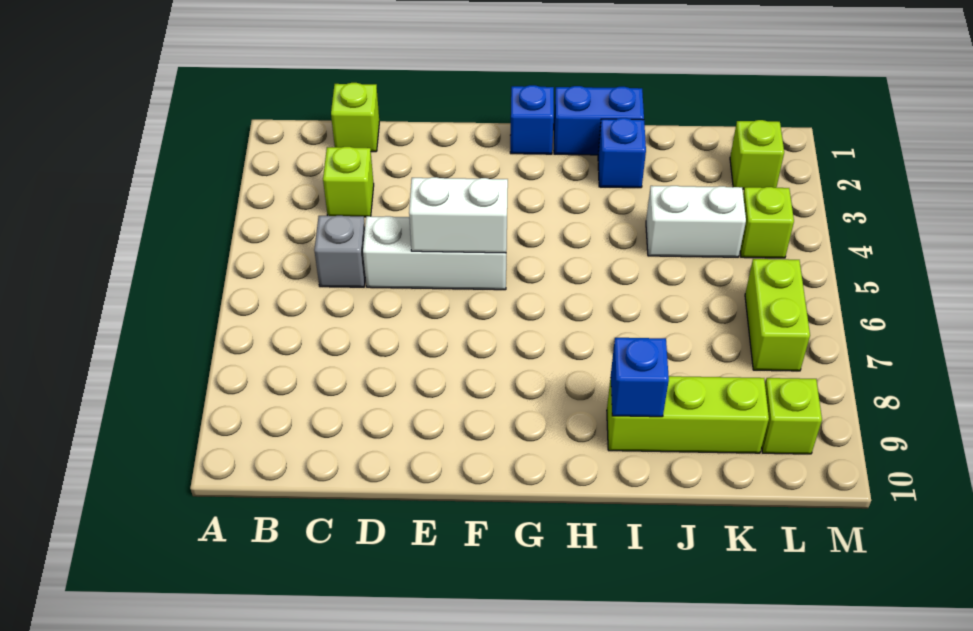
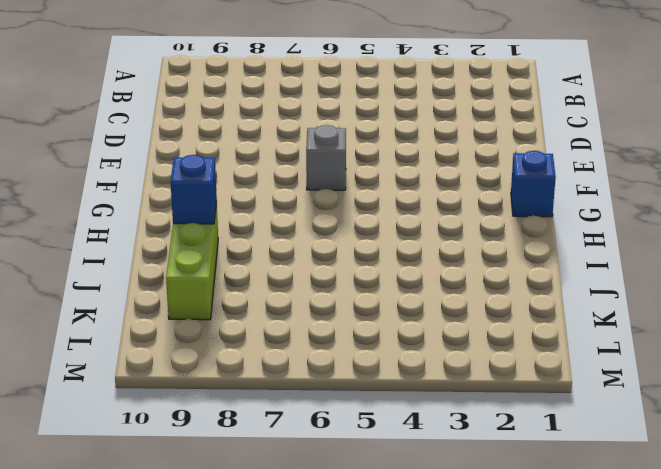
grey brick F6 level 1 -> grey brick C5 level 1
none -> lime brick C1 level 1
none -> lime brick C3 level 1
none -> white brick D5:F5 level 1

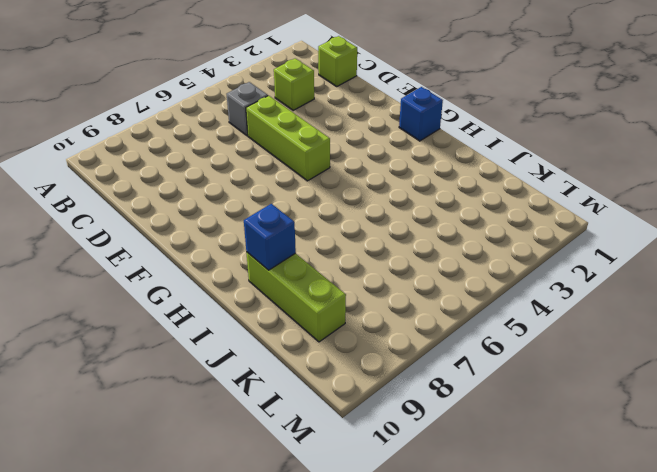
lime brick D5:F5 level 1 -> white brick D5:F5 level 1
none -> blue brick H1:I1 level 1
none -> blue brick I2 level 1
none -> white brick J4:K4 level 1

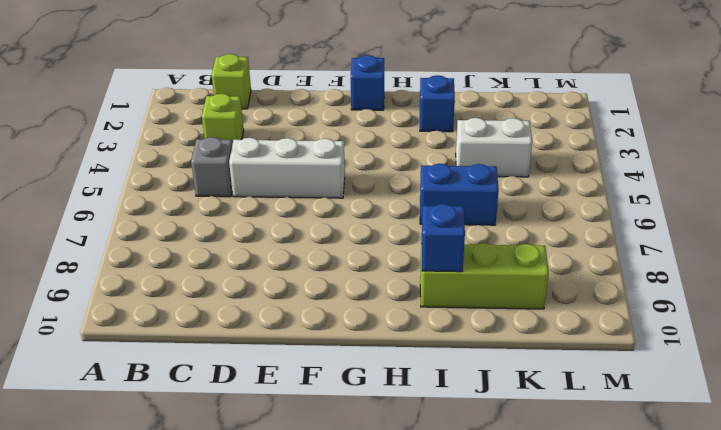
blue brick I6:J6 level 1 -> blue brick H1:I1 level 1
none -> lime brick L2 level 1
none -> lime brick L4 level 1
none -> lime brick L6:L7 level 1

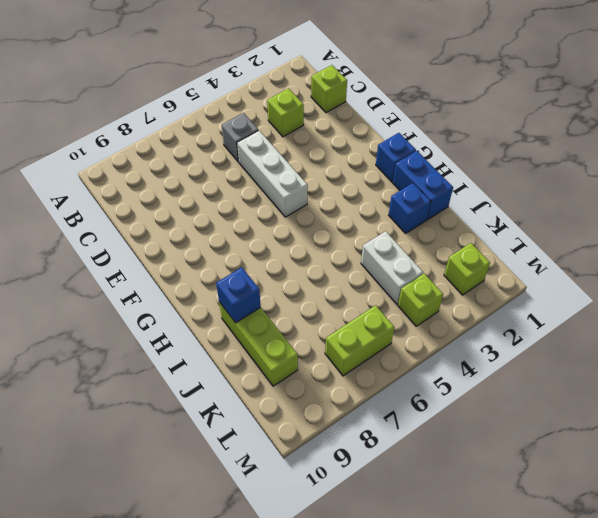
none -> lime brick L9 level 1
none -> white brick E5:F5 level 2

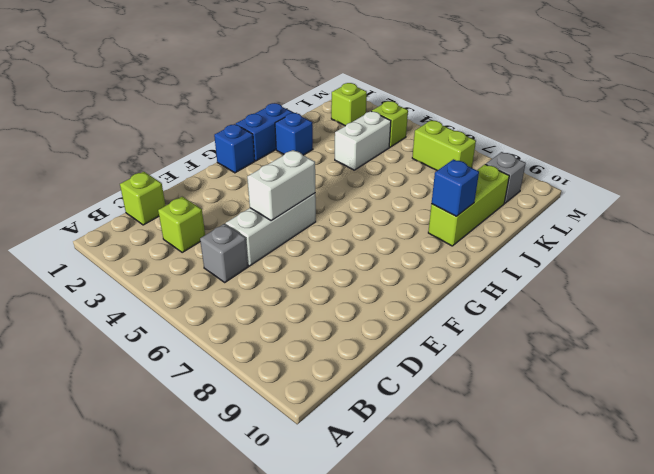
grey brick L9 level 1 -> lime brick L9 level 1

